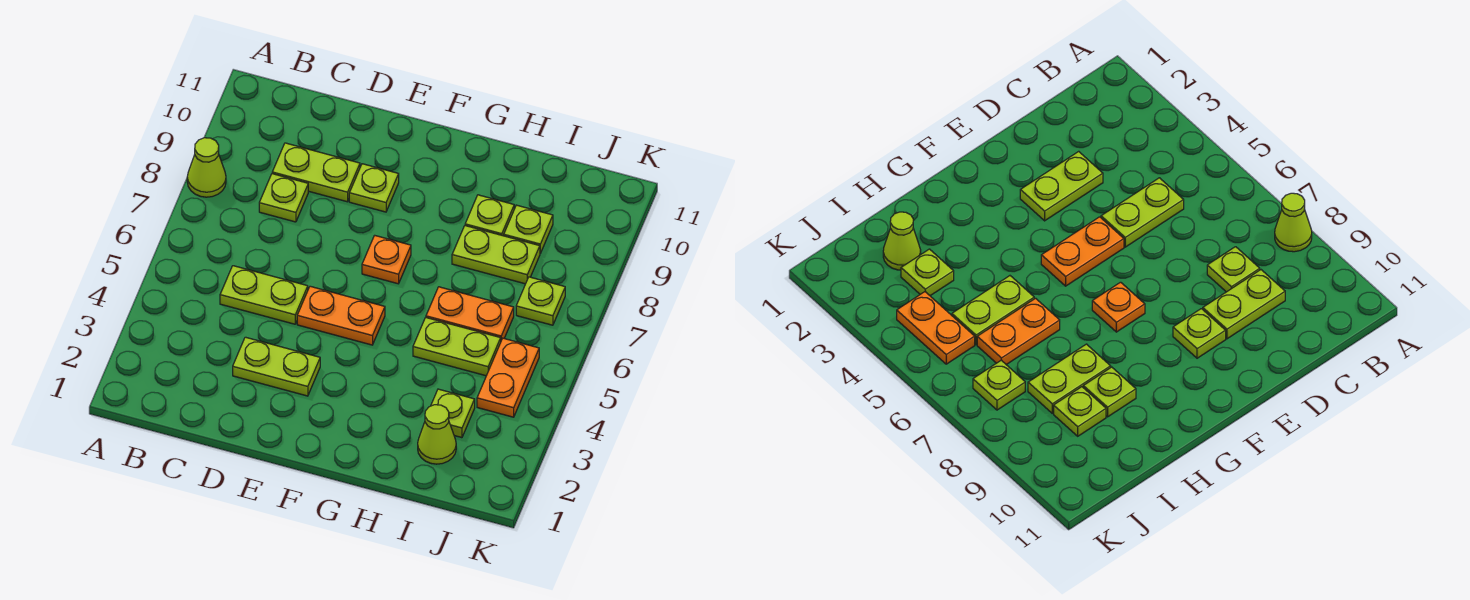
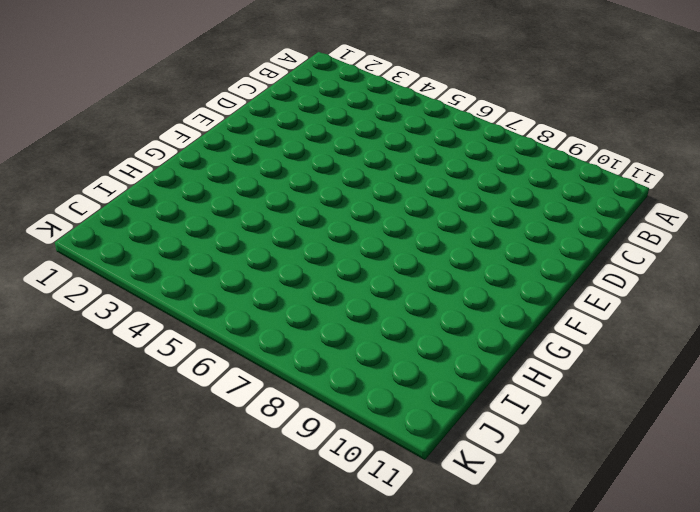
none -> lime cone A8 level 1
none -> lime plate C5:D5 level 1
none -> lime plate C8 level 1

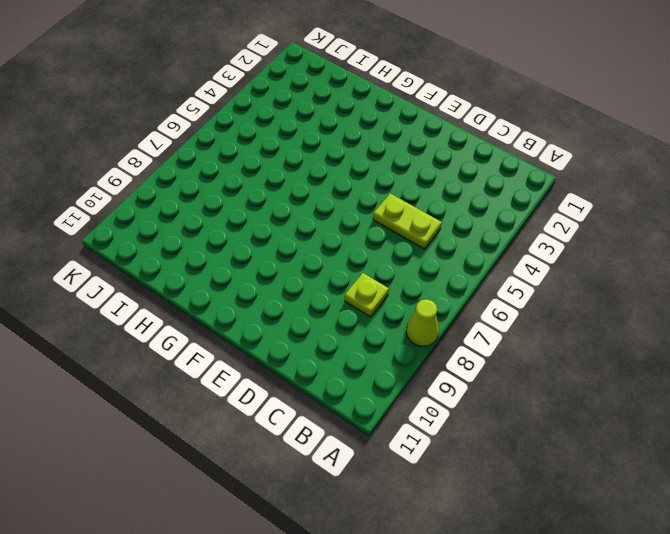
none -> lime plate C9:D9 level 1
none -> lime plate D3:E3 level 1
none -> orange plate E5:F5 level 1

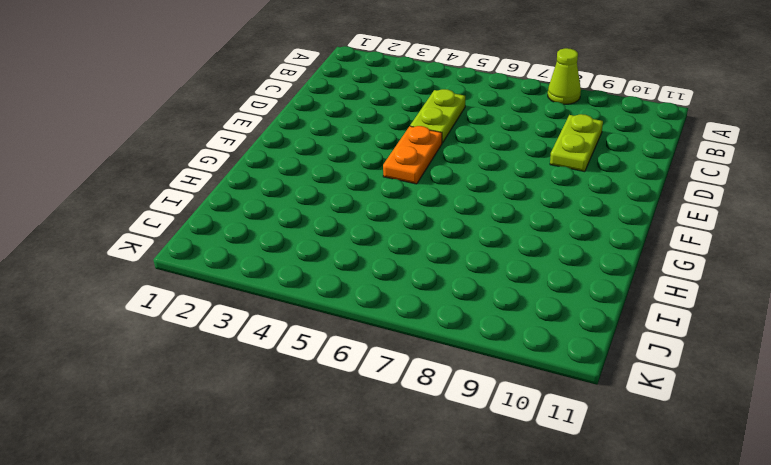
none -> lime plate C8 level 1
none -> lime plate D3:E3 level 1
none -> lime plate E9 level 1

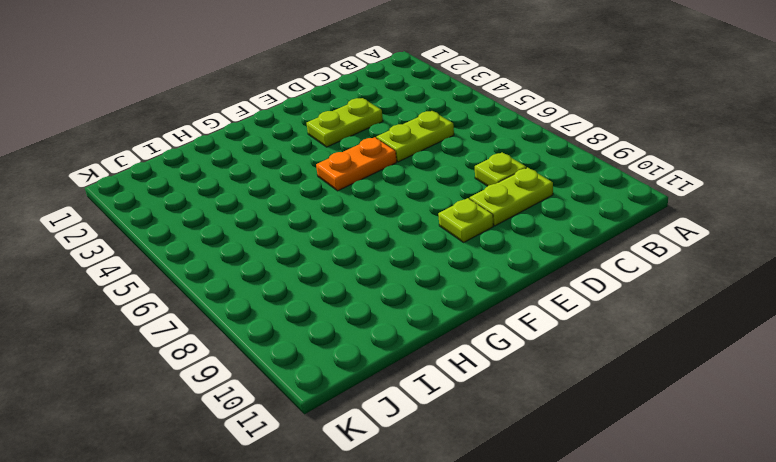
none -> lime cone A8 level 1
none -> orange plate F7 level 1
none -> lime plate H5:I5 level 1

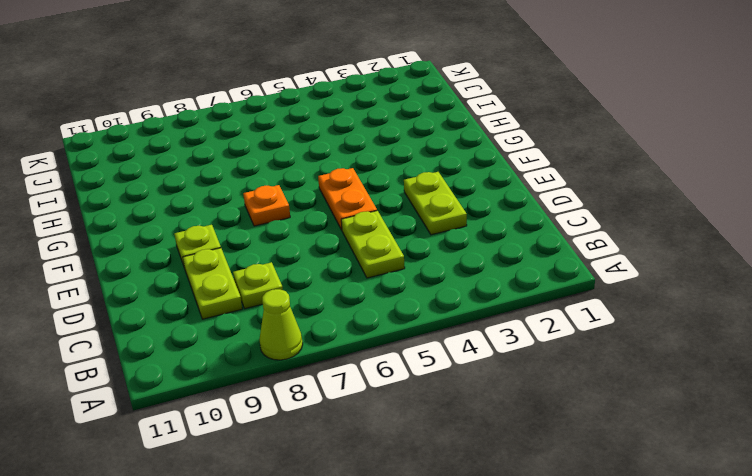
none -> lime plate H5:I5 level 1
none -> orange plate H6:I6 level 1
none -> lime plate H8:I8 level 1

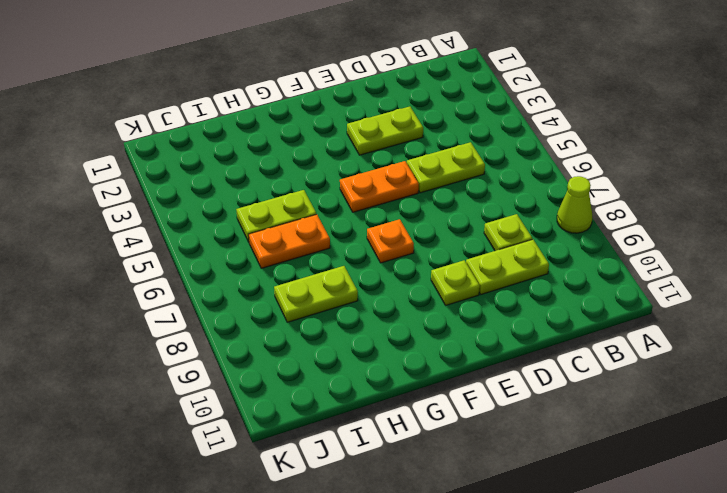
none -> lime plate H9 level 1
none -> lime cone I2 level 1
none -> lime plate I3 level 1

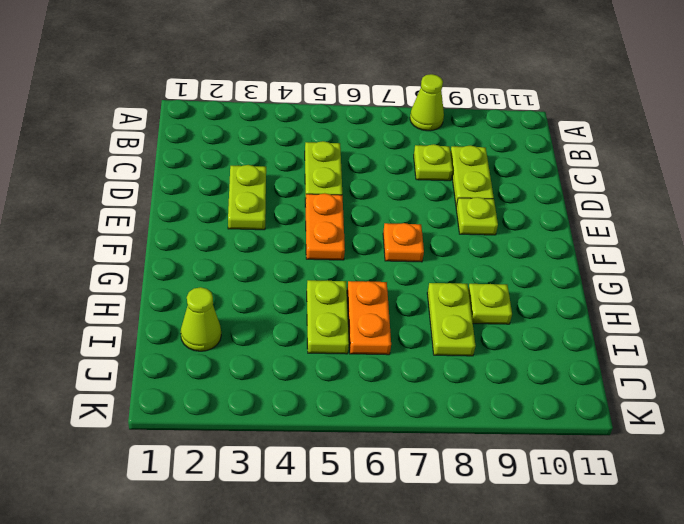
none -> lime plate I3 level 1
none -> lime plate I9 level 1
none -> orange plate J4:J5 level 1

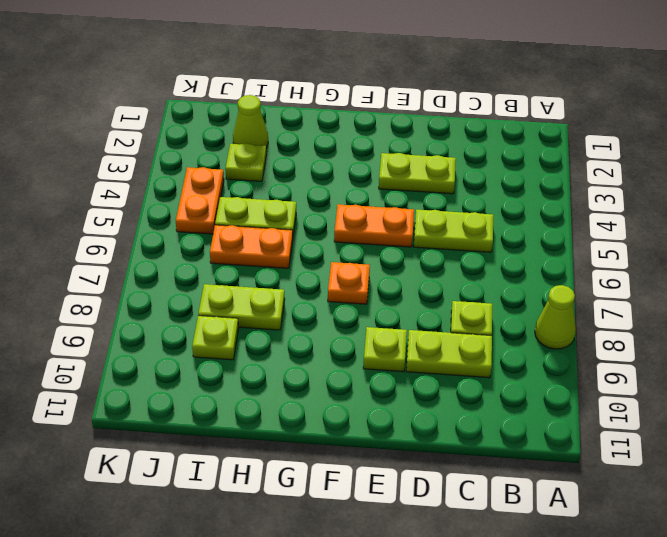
none -> lime plate H9 level 1
none -> lime plate J7 level 1

